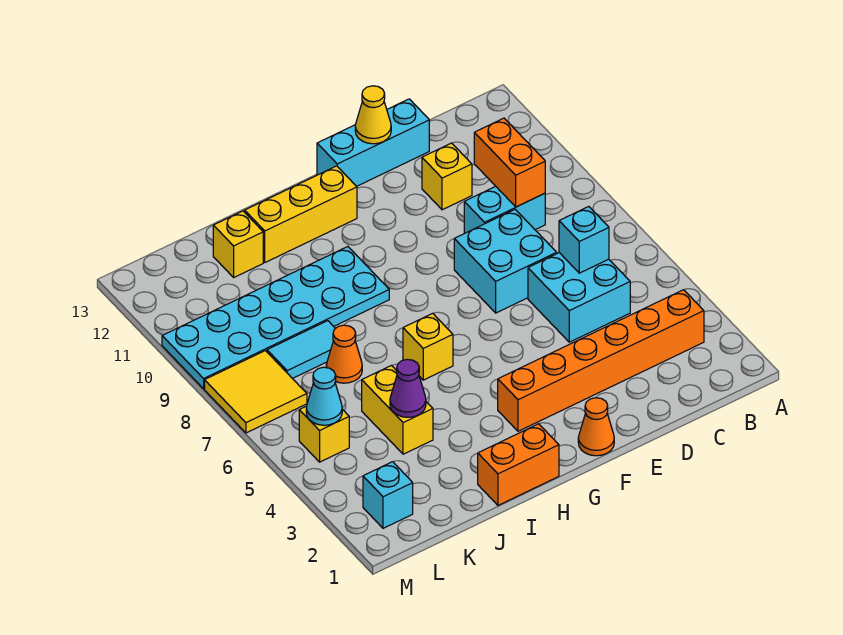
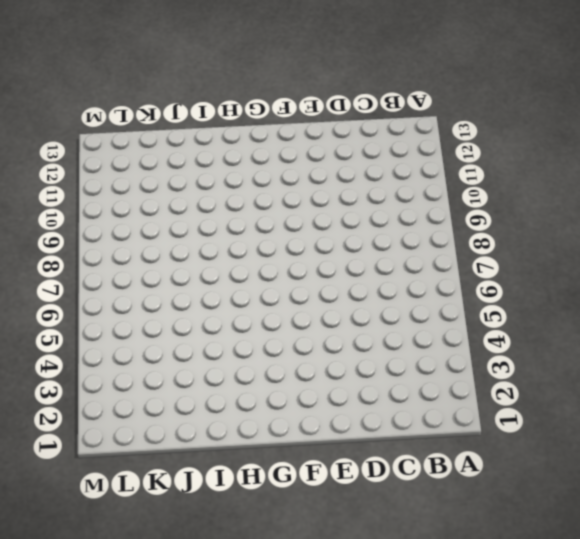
none -> orange brick B3:G3 level 1
none -> cyan brick C5:D6 level 1
none -> cyan brick C9:D9 level 1

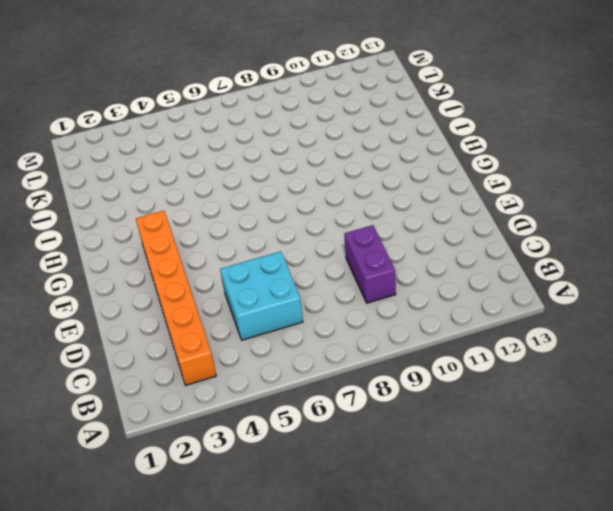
purple brick C9:D9 level 1 -> cyan brick C9:D9 level 1
none -> cyan brick D7:E8 level 1
none -> yellow brick D11 level 1
none -> cyan brick D13:F13 level 1

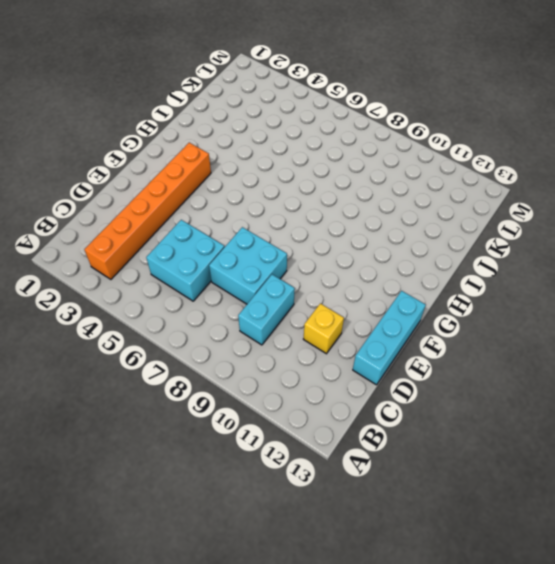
none -> orange cone F1 level 1
none -> yellow brick G12:I12 level 1
none -> orange brick H1:I1 level 1

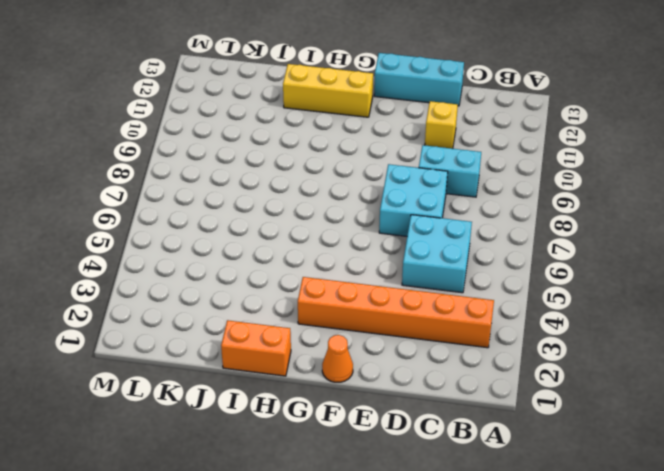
none -> yellow brick H6 level 1
none -> cyan plate H9:M10 level 1
none -> yellow brick J4:J5 level 1

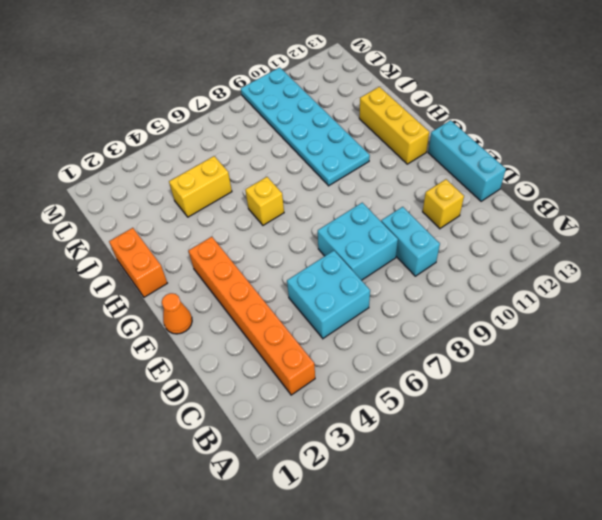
none -> orange cone J7 level 1
none -> cyan tile J8:K8 level 1
none -> yellow brick J12 level 1

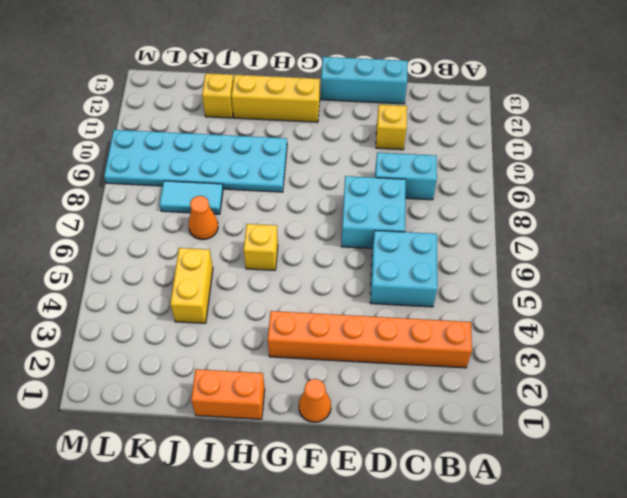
none -> cyan brick L2 level 1
none -> yellow brick L5 level 1
none -> yellow tile L7:M8 level 1

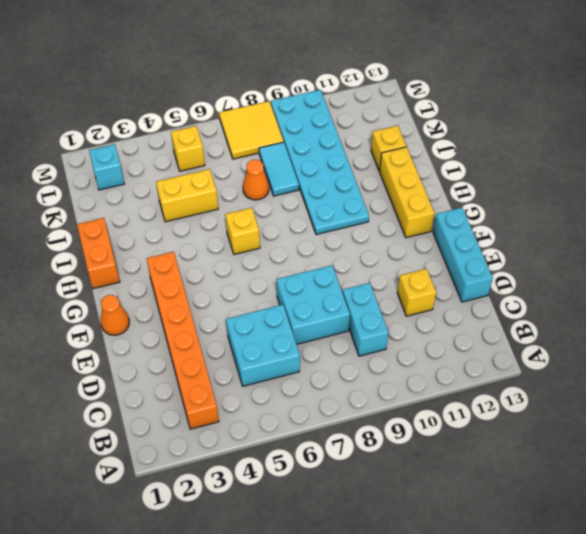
none -> cyan brick C6 level 2
none -> orange brick C9:C10 level 2
none -> yellow cone E13 level 2

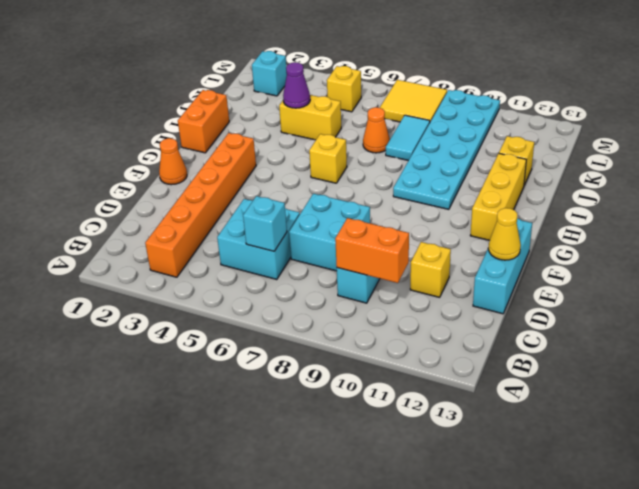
none -> cyan cone L5 level 2

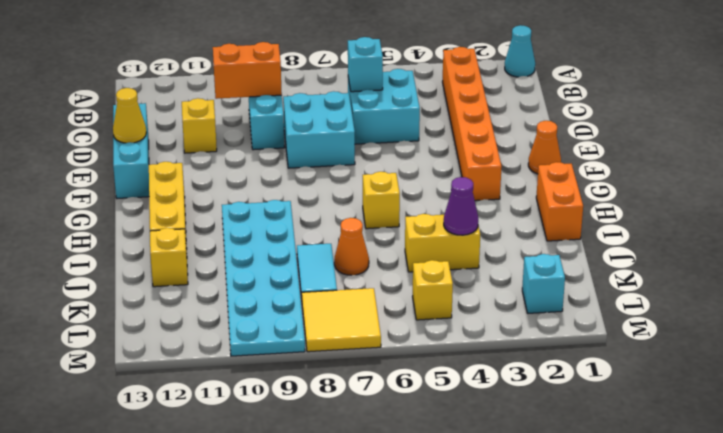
cyan cone A1 level 1 -> cyan cone L5 level 2

